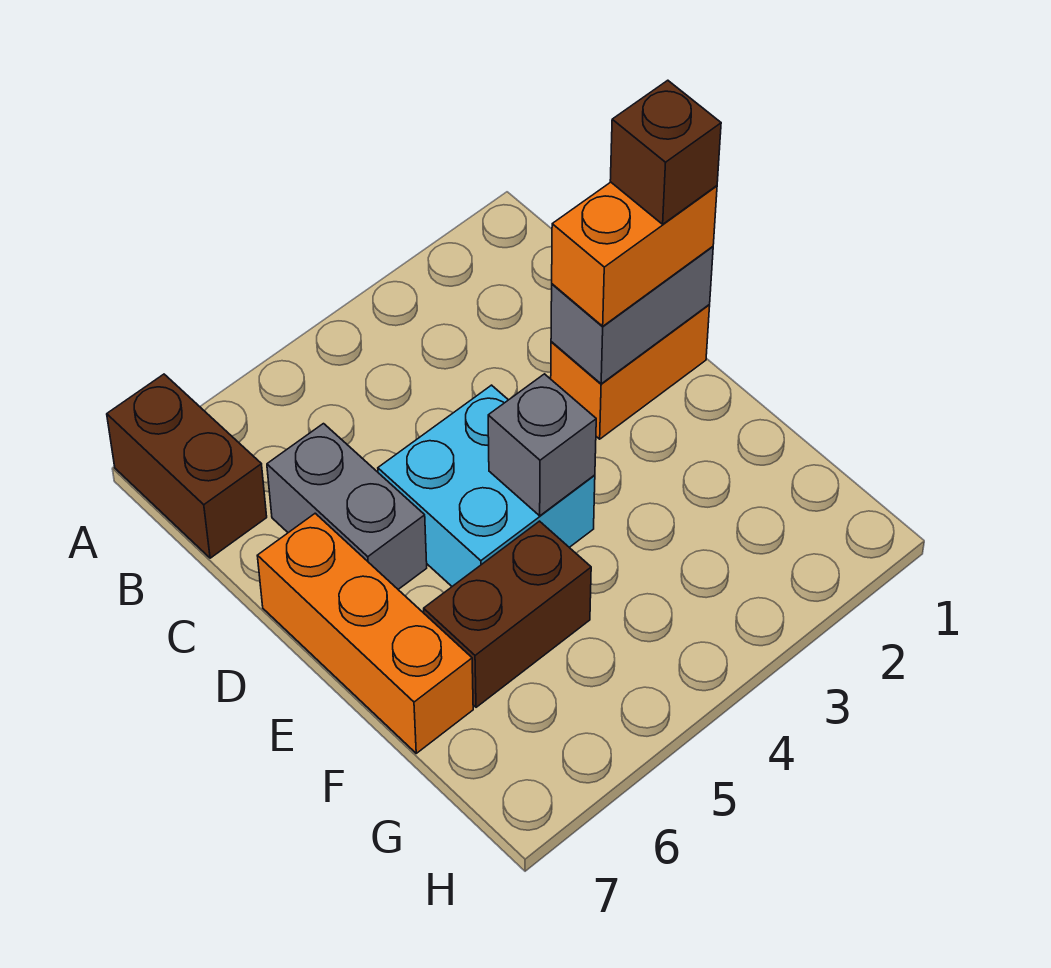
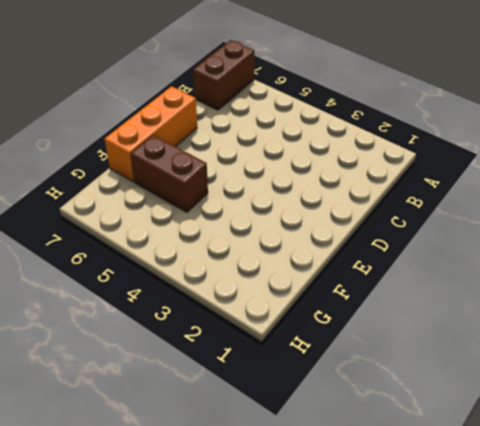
none -> grey brick C6:D6 level 1
none -> orange brick D1:D2 level 1

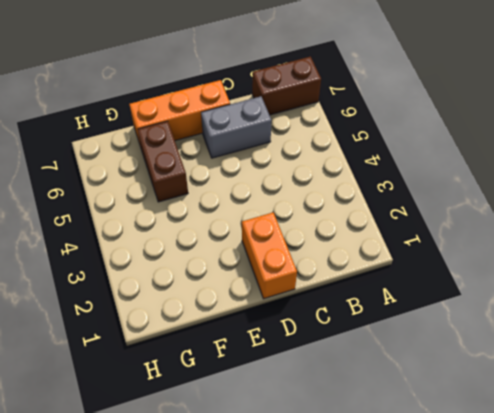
none -> cyan brick D4:E5 level 1
none -> grey brick D1:D2 level 2

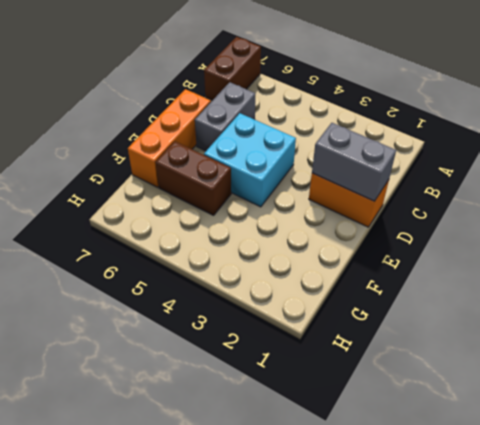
none -> grey brick E4 level 2
none -> orange brick D1:D2 level 3

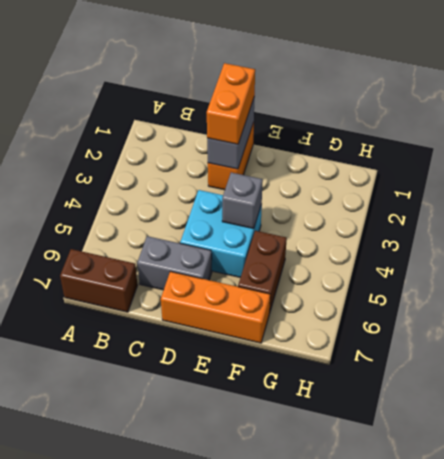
none -> brown brick D1 level 4

